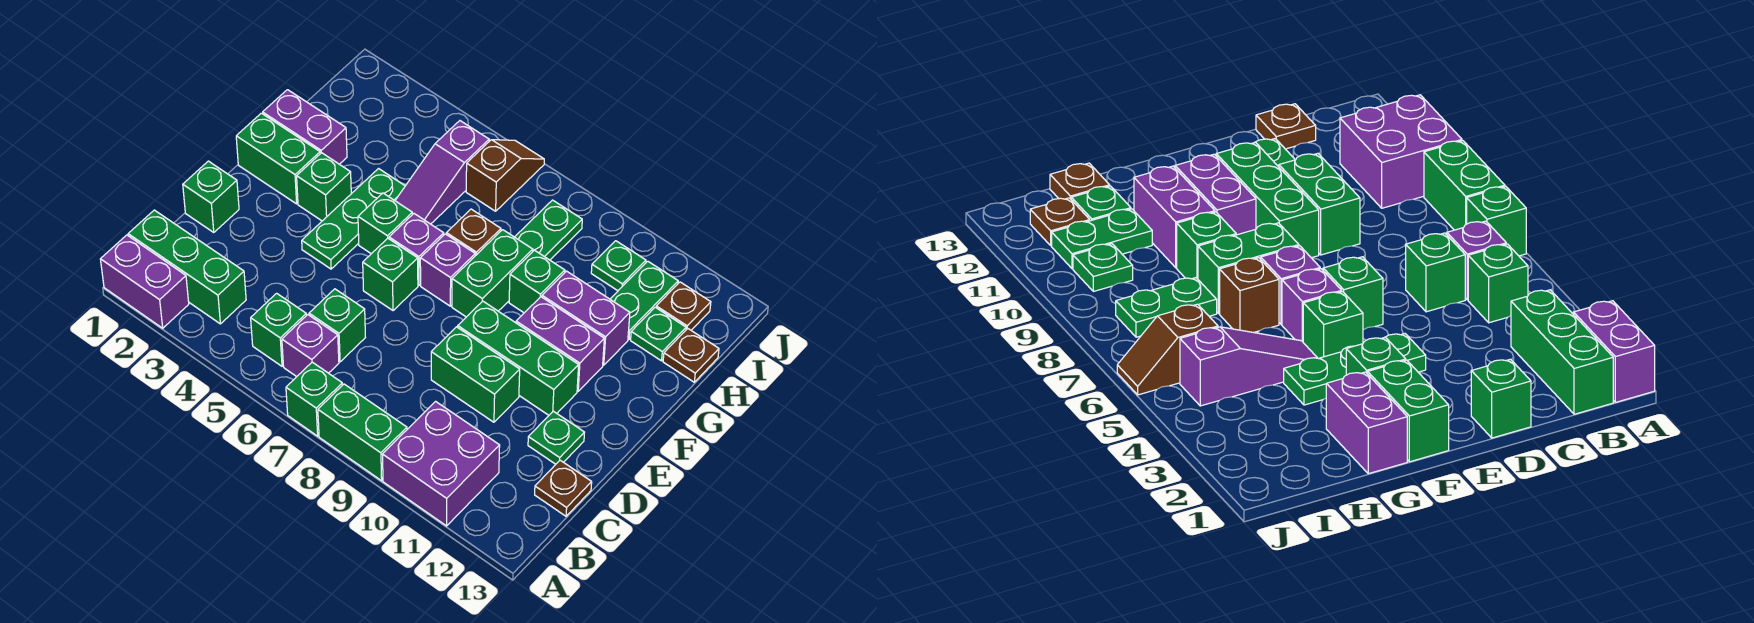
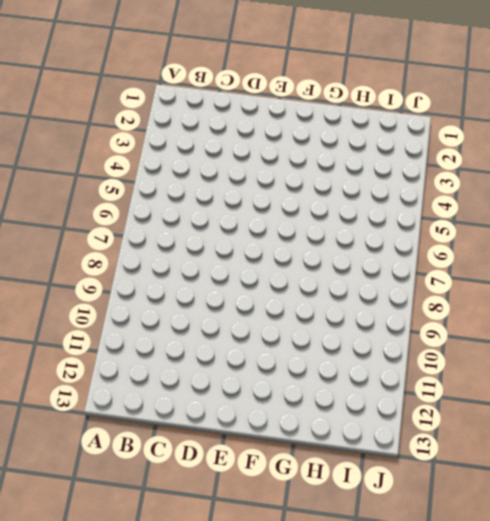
none -> purple brick A1:A2 level 1
none -> green brick A7 level 1
none -> green brick A8:A9 level 1
none -> purple brick A10:B11 level 1

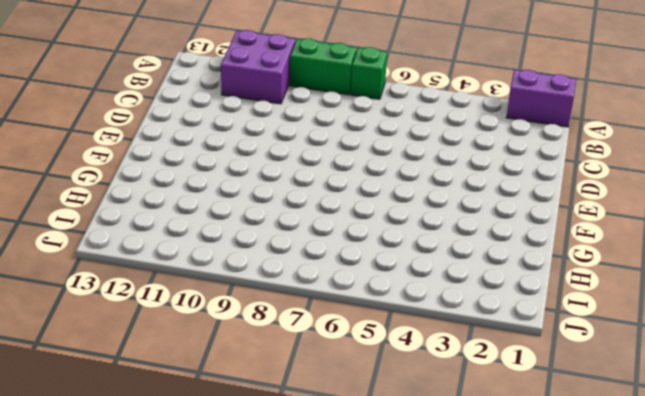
none -> green brick B1:B3 level 1
none -> green brick B5 level 1
none -> purple brick B6 level 1
none -> green brick C6 level 1

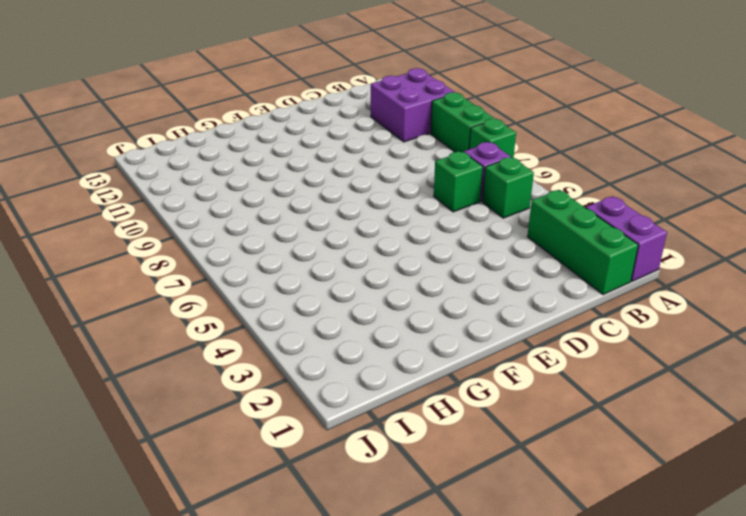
none -> brown plate C13 level 1
none -> green brick D1 level 1
none -> green brick D9:D10 level 1
none -> green plate D12 level 1

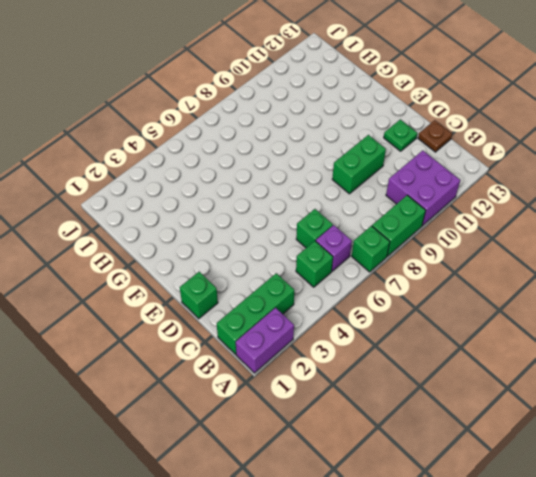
none -> green plate E4:G4 level 1
none -> green brick E6 level 1
none -> green brick E9:E11 level 1
none -> green brick F1:F2 level 1

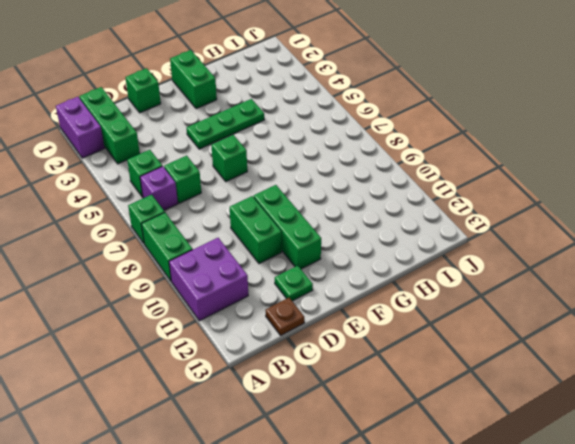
none -> green brick F3 level 1
none -> green brick F5 level 1
none -> purple brick F6 level 1
none -> purple brick F7 level 1

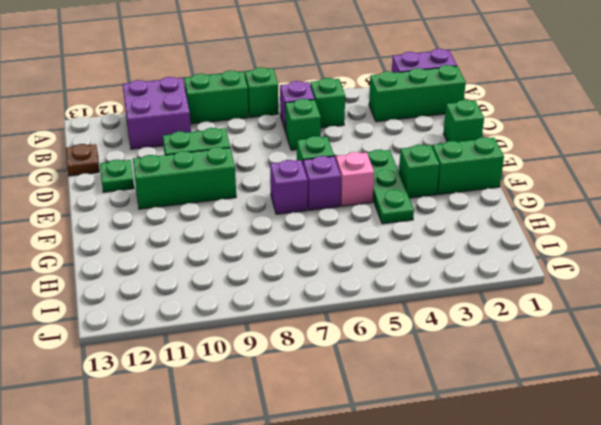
pink brick F5 level 1 -> green brick F5 level 1
none -> green brick F8:G8 level 1
none -> purple brick F10:F11 level 1
none -> purple brick G1:G2 level 1
none -> purple slope G5:I5 level 1 top I

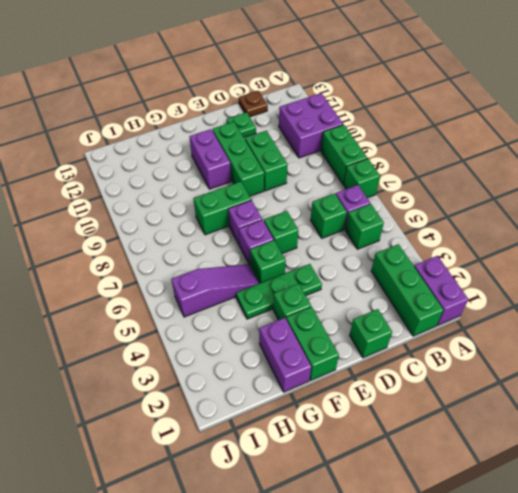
none -> brown brick G7 level 1
none -> green brick G9 level 1
none -> purple brick G10:G11 level 1
none -> green plate H8:I8 level 1

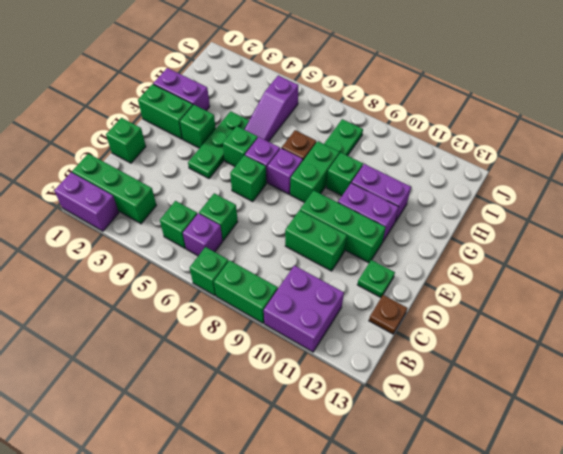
none -> green plate H11:I11 level 1
none -> green plate H12 level 1
none -> brown plate H13 level 1
none -> brown slope I6:J6 level 1 top I

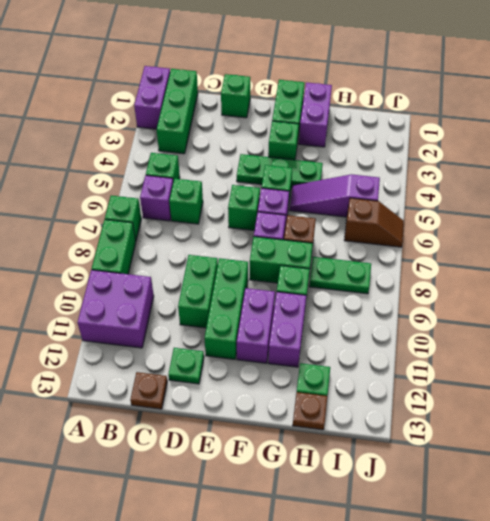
none -> green plate H11:I11 level 1
none -> green plate I10 level 1
none -> brown plate I12 level 1

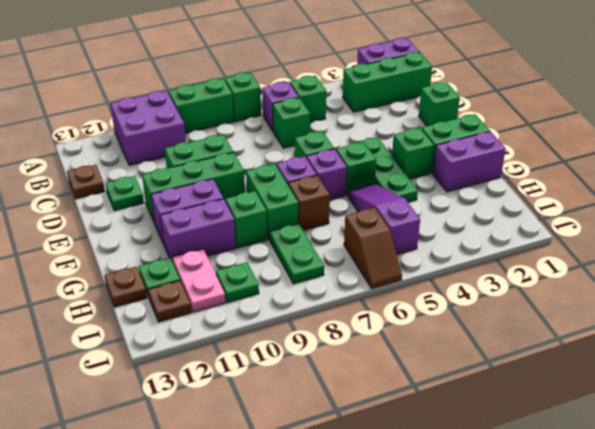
pink plate H11:I11 level 1 -> green plate H11:I11 level 1

